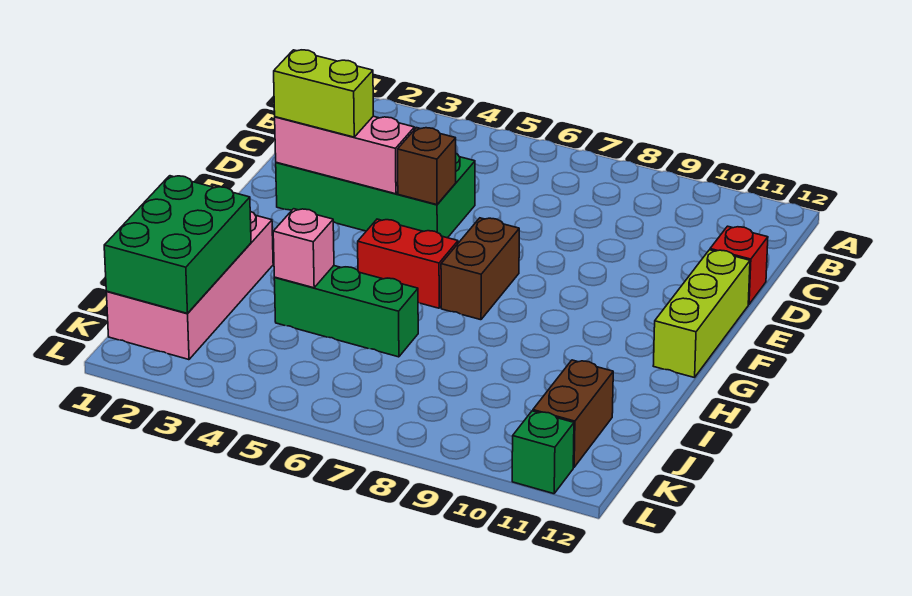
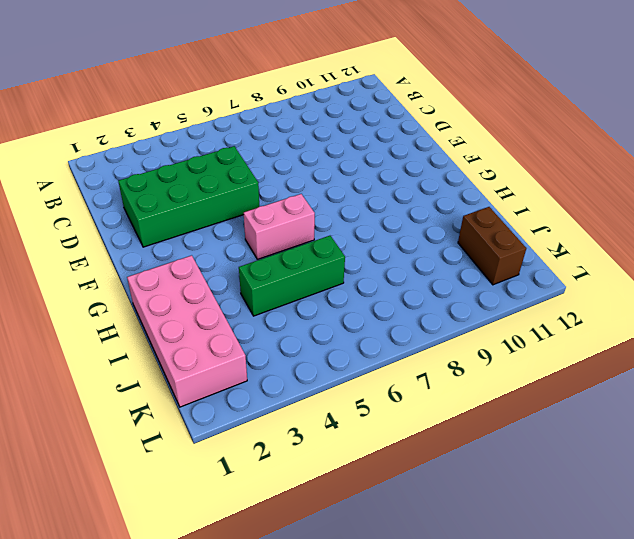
pink brick G5:G6 level 1 -> red brick G5:G6 level 1
none -> red brick D12 level 1
none -> lime brick E12:G12 level 1
none -> brown brick F7:G7 level 1

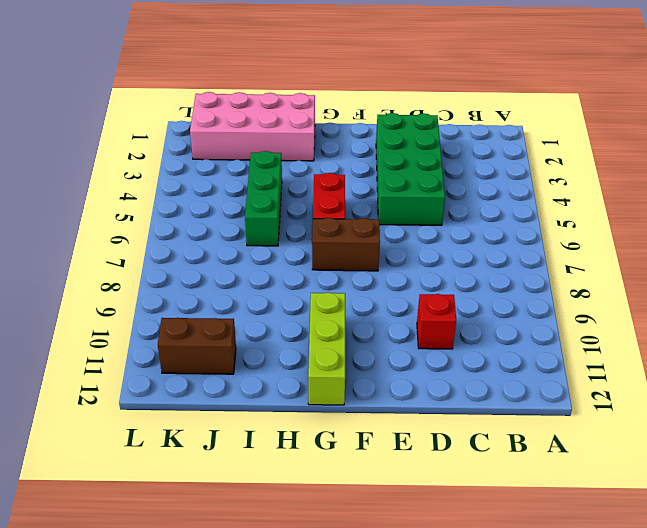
red brick D10 level 1 -> red brick D12 level 1
lime brick G10:G12 level 1 -> lime brick E12:G12 level 1
none -> green brick L11 level 1
none -> pink brick E2:E4 level 2
none -> brown brick E5 level 2

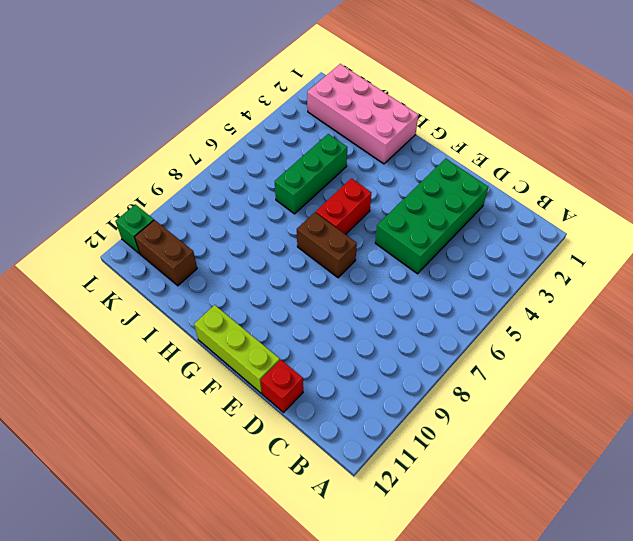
none -> pink brick E2:E4 level 2
none -> brown brick E5 level 2
none -> green brick I1:K2 level 2

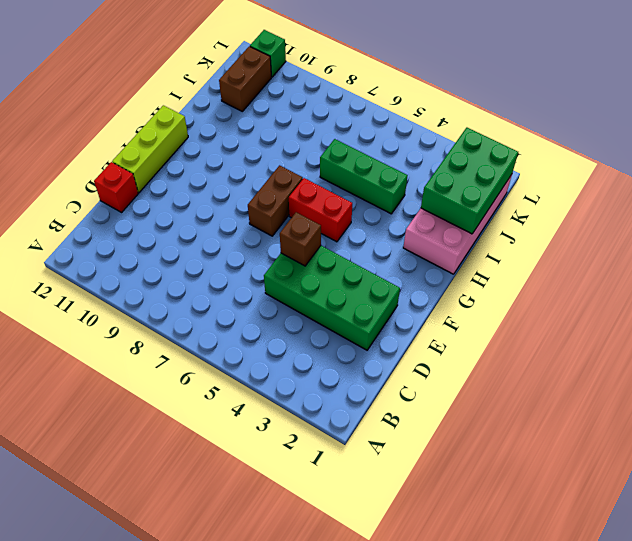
none -> pink brick E2:E4 level 2
none -> pink brick I4 level 2
none -> lime brick E2:E3 level 3

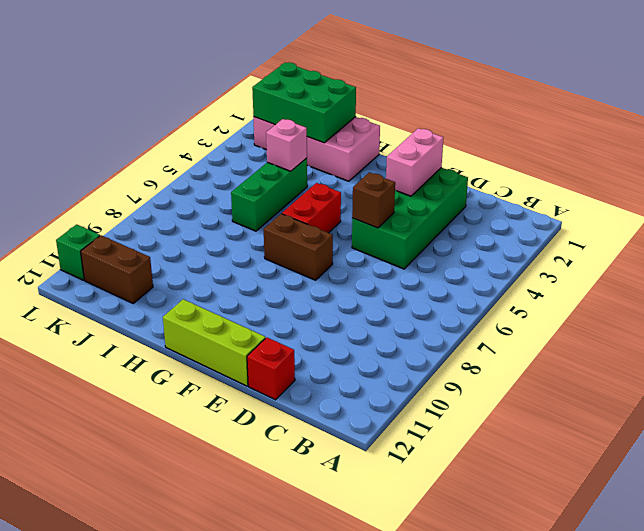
pink brick E2:E3 level 2 -> pink brick E2:E4 level 2
none -> lime brick E2:E3 level 3

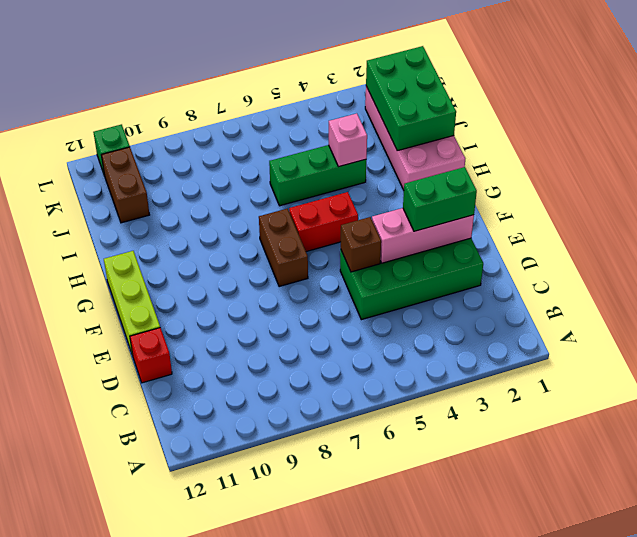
green brick E2:E3 level 3 -> lime brick E2:E3 level 3

